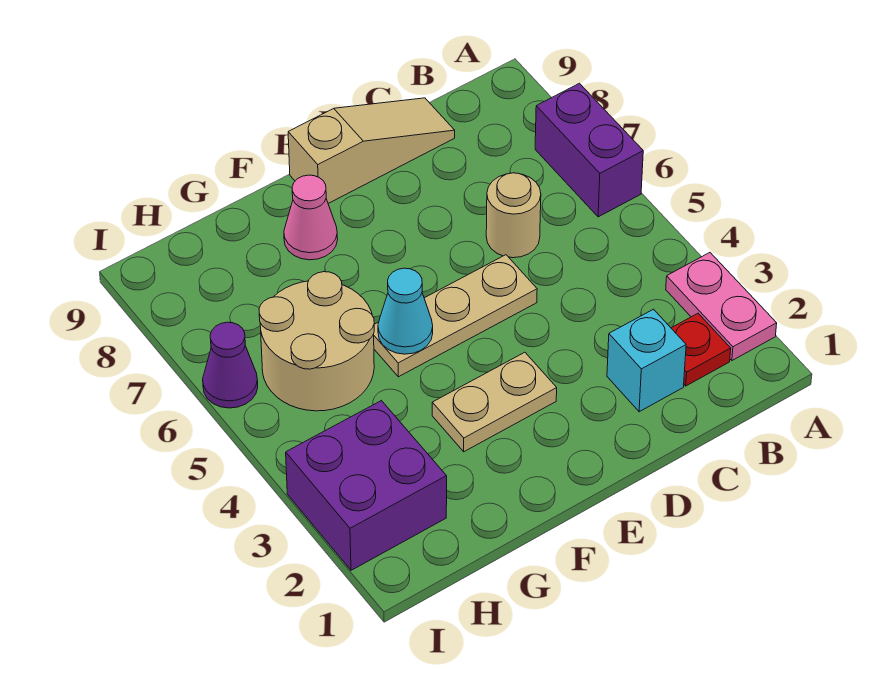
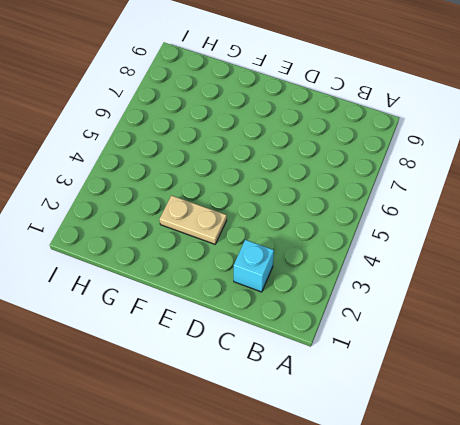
none -> pink plate A2:A3 level 1
none -> purple brick A6:A7 level 1
none -> red plate B2 level 1

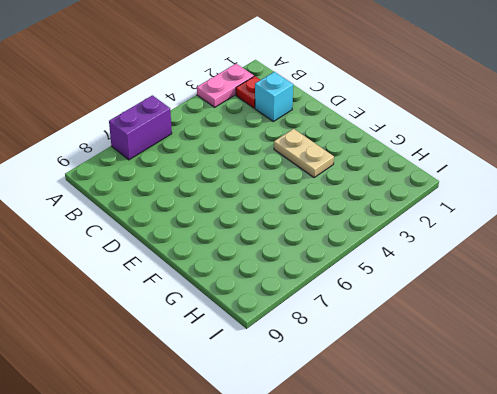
none -> tan round brick C6 level 1
none -> tan slope C9:E9 level 1 top E
none -> tan plate D5:F5 level 1

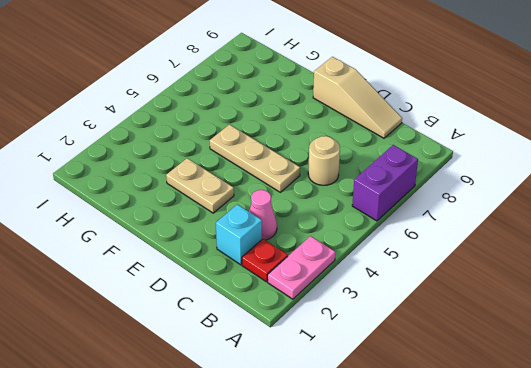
pink cone C3 level 1 -> pink cone F8 level 1
none -> tan round brick G5:H6 level 1
none -> purple brick H2:I3 level 1
none -> purple cone I6 level 1

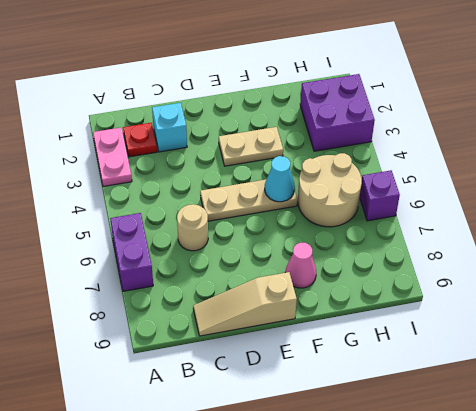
purple brick I6 level 1 -> purple cone I6 level 1

